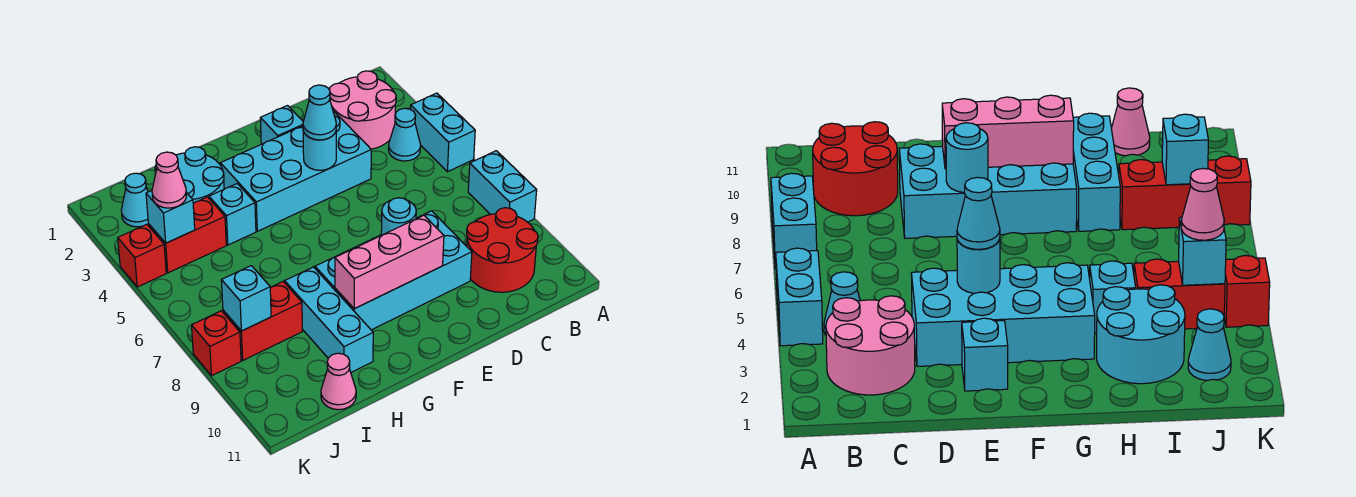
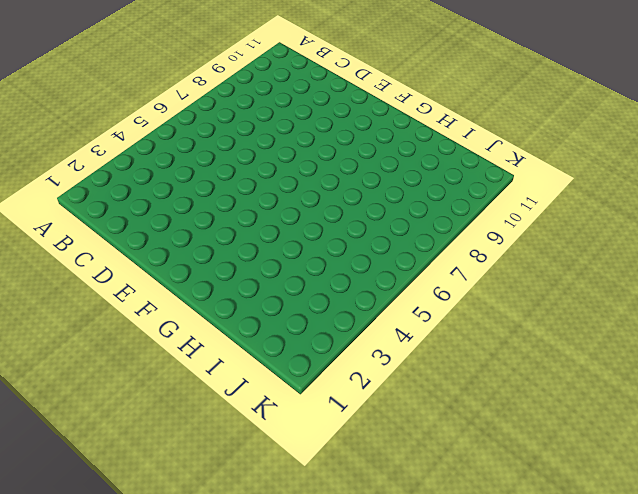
none -> cyan brick A4:A5 level 1
none -> cyan brick A7:A8 level 1
none -> pink round brick B2:C3 level 1

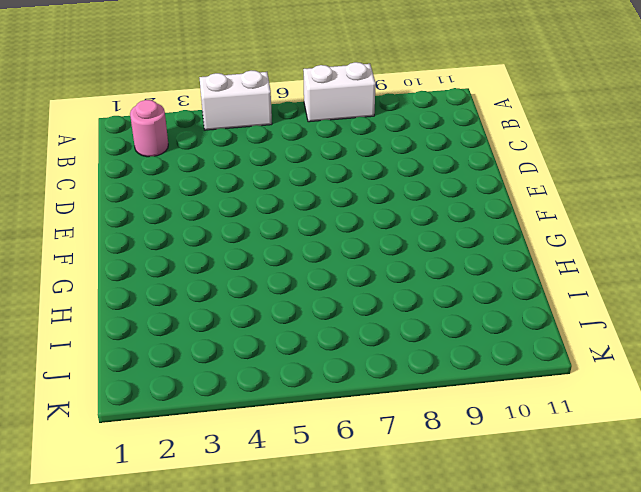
white brick A4:A5 level 1 -> cyan brick A4:A5 level 1
white brick A7:A8 level 1 -> cyan brick A7:A8 level 1
pink round brick B2 level 1 -> pink round brick B2:C3 level 1
none -> cyan cone B4 level 1
none -> red round brick B9:C10 level 1
none -> cyan brick D3:G4 level 1

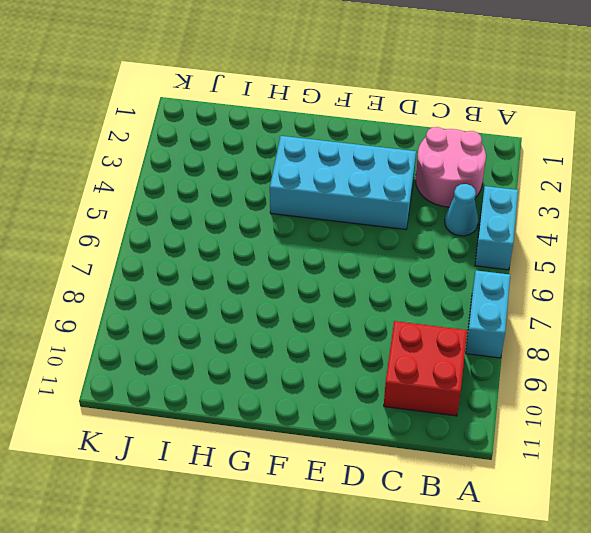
red brick B9:C10 level 1 -> red round brick B9:C10 level 1
none -> cyan brick D8:G9 level 1
none -> cyan brick E2 level 1
none -> cyan round brick H2:I3 level 1

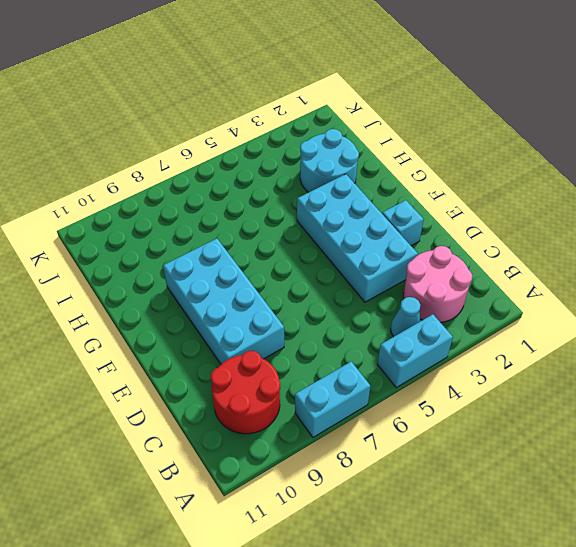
none -> cyan brick H4 level 1
none -> cyan brick H8:H10 level 1
none -> red brick I4:J4 level 1

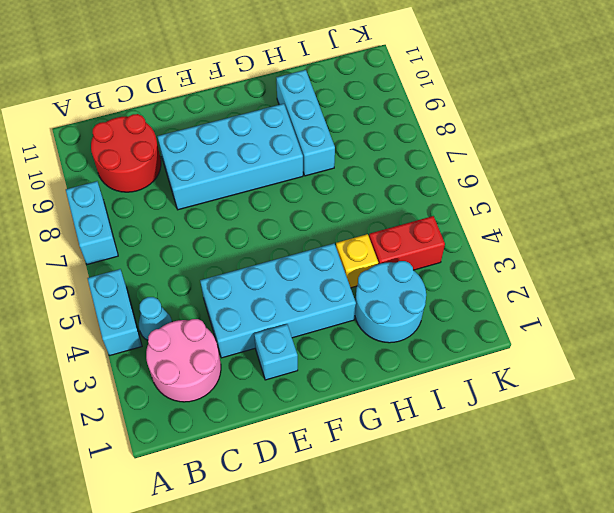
yellow brick H4 level 1 -> cyan brick H4 level 1
none -> red brick I8:J8 level 1
none -> pink cone I11 level 1
none -> cyan cone J2 level 1

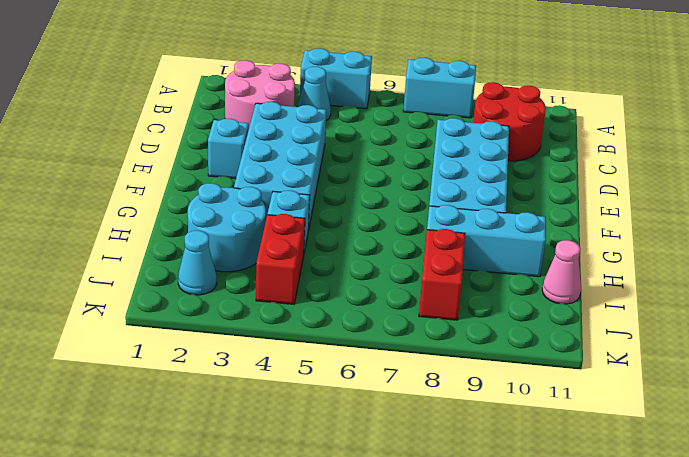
none -> red brick K4 level 1
none -> red brick K8 level 1
none -> cyan round brick E4 level 2

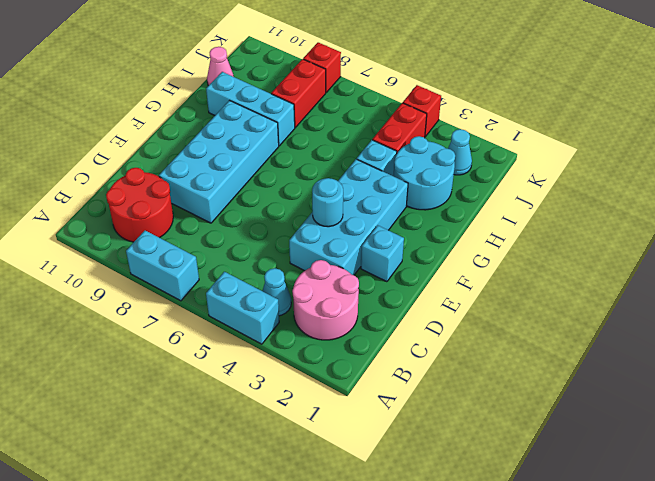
none -> cyan round brick E8 level 2
none -> pink brick E9:G9 level 2
none -> cyan brick J4 level 2

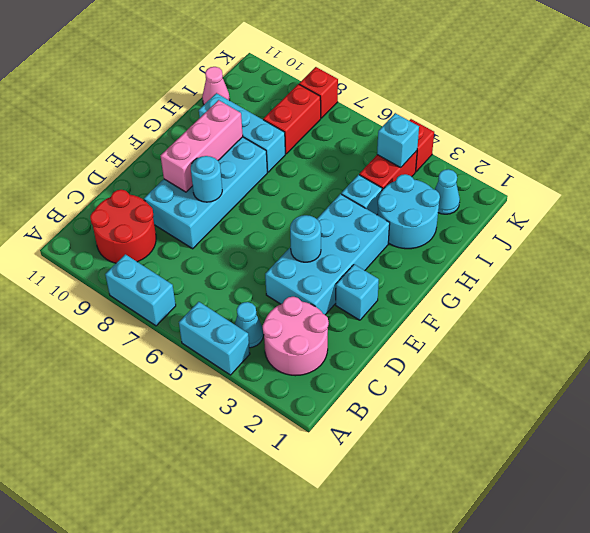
none -> cyan brick J8 level 2
none -> cyan cone E4 level 3
none -> pink cone J4 level 3

